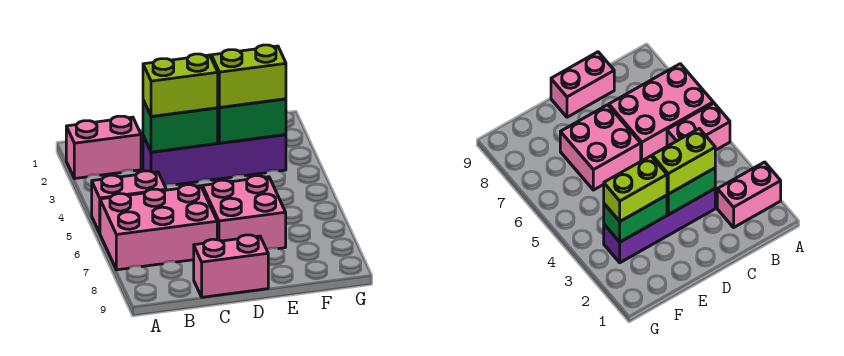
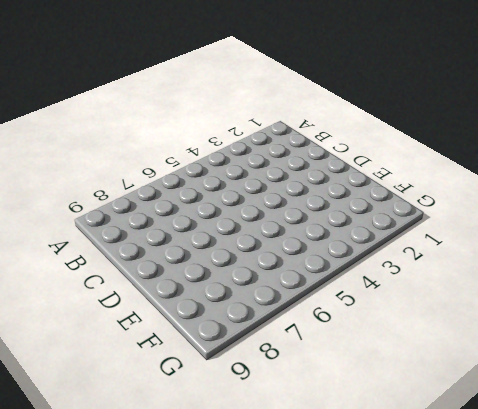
none -> pink brick A2:B2 level 1
none -> pink brick A5:B5 level 1

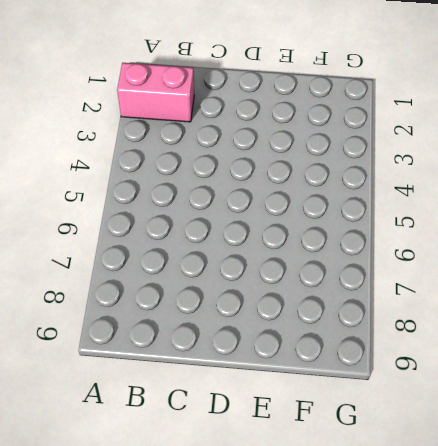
none -> pink brick A5:B5 level 1
none -> pink brick A6:C7 level 1

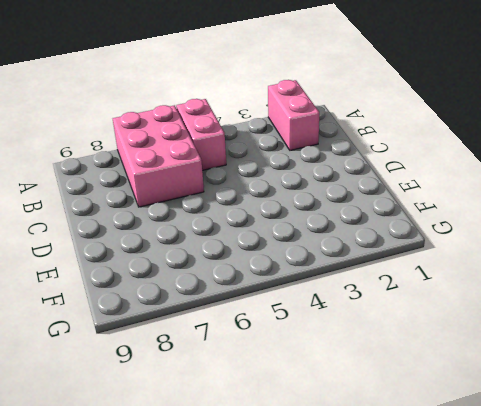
none -> purple brick C3:F3 level 1
none -> pink brick C9:D9 level 1

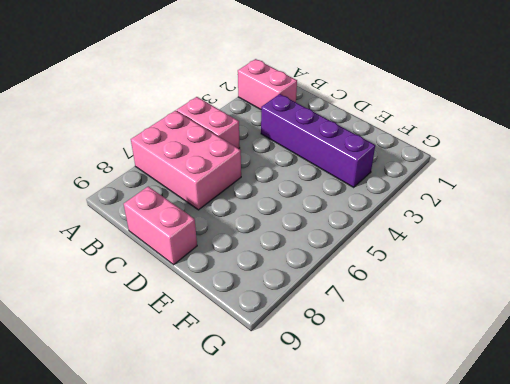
none -> pink brick D6:E7 level 1
none -> green brick C3:D3 level 2

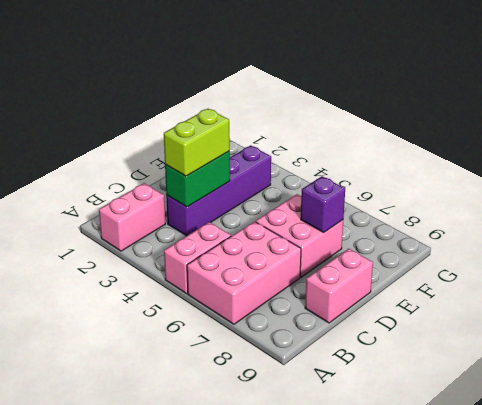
purple brick E7 level 2 -> none
none -> green brick E3:F3 level 2
none -> lime brick E3:F3 level 3

